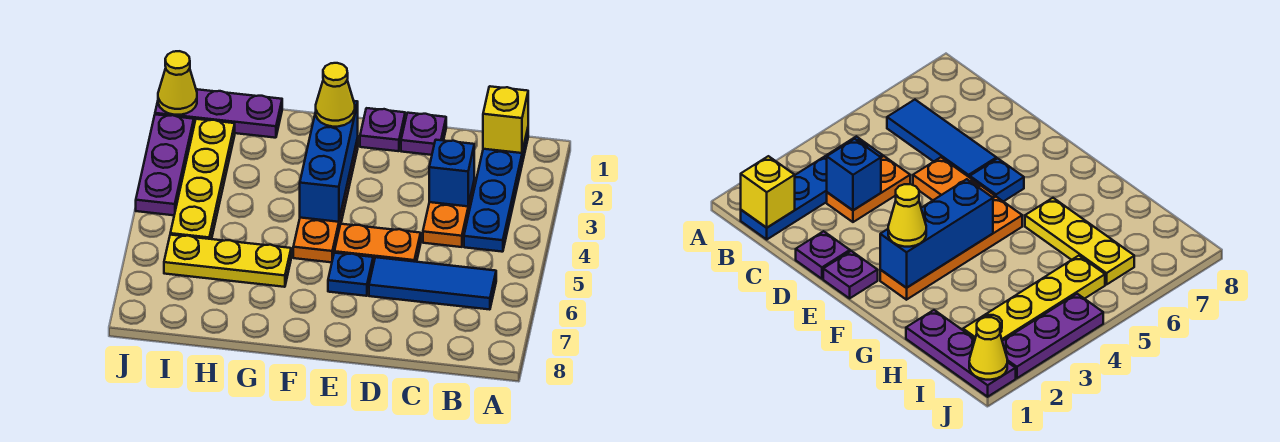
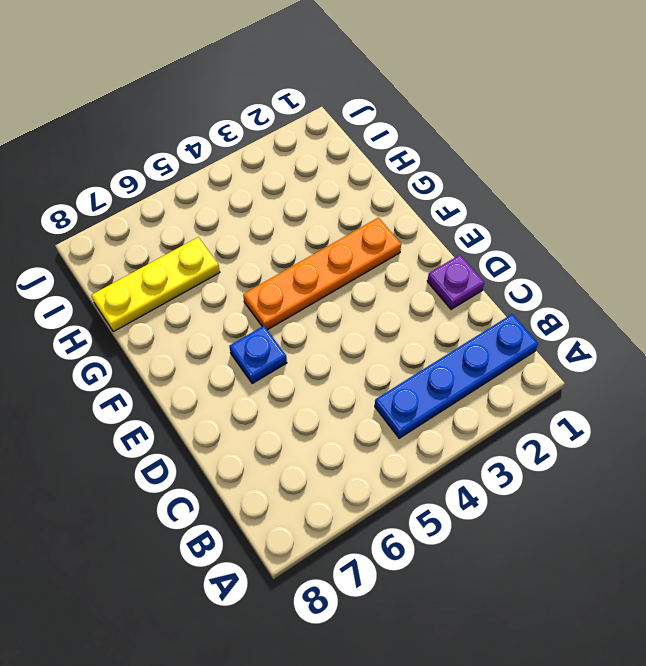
yellow plate H6:H8 level 1 -> yellow plate G6:I6 level 1
none -> blue tile B6:D6 level 1
none -> orange plate C3:C4 level 1
none -> orange plate D5:E5 level 1

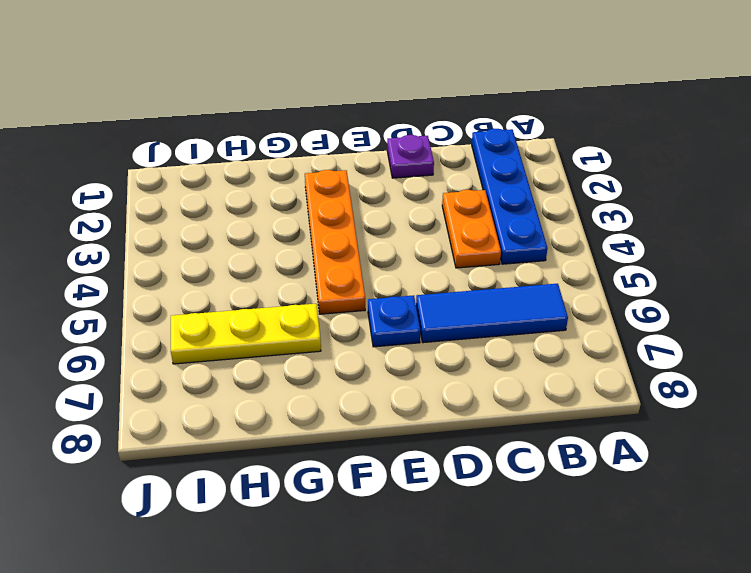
none -> orange plate D5:E5 level 1
none -> purple plate E1 level 1
none -> purple plate H1:J1 level 1

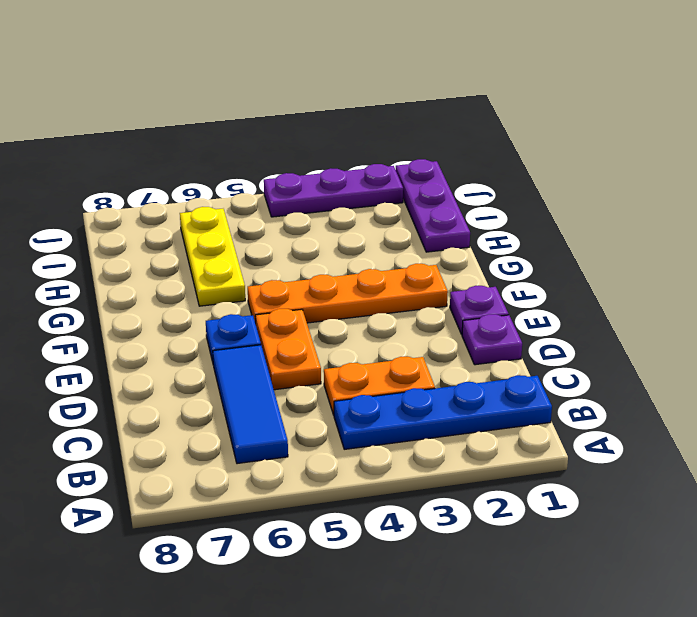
none -> yellow plate I2:I5 level 1
none -> yellow brick B1 level 2
none -> blue brick C3 level 2

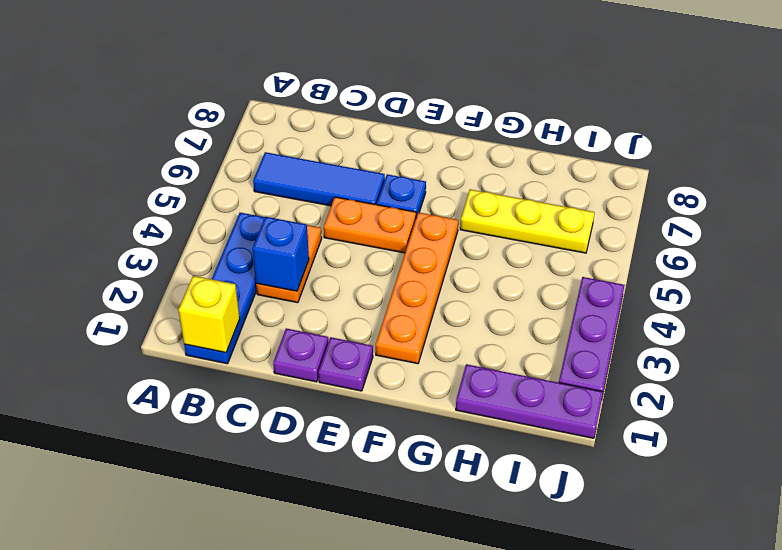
none -> yellow plate I2:I5 level 1
none -> blue brick F2:F4 level 2
none -> yellow cone J1 level 2

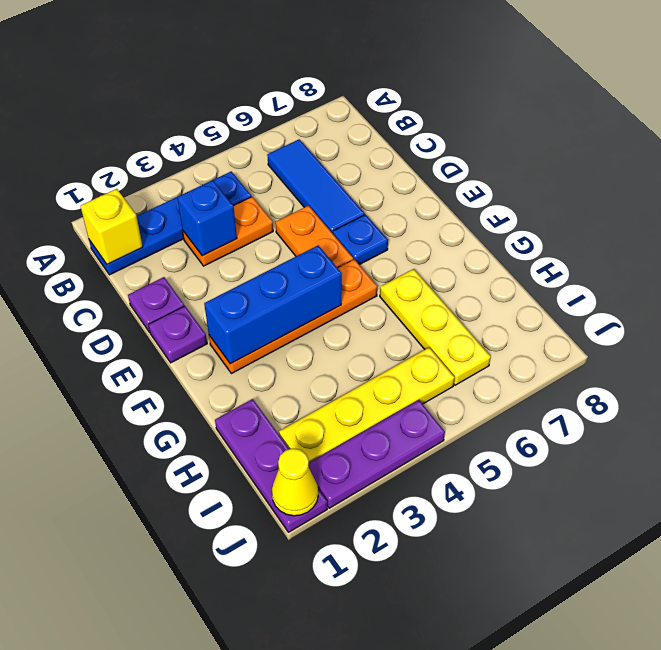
none -> yellow cone F2 level 3

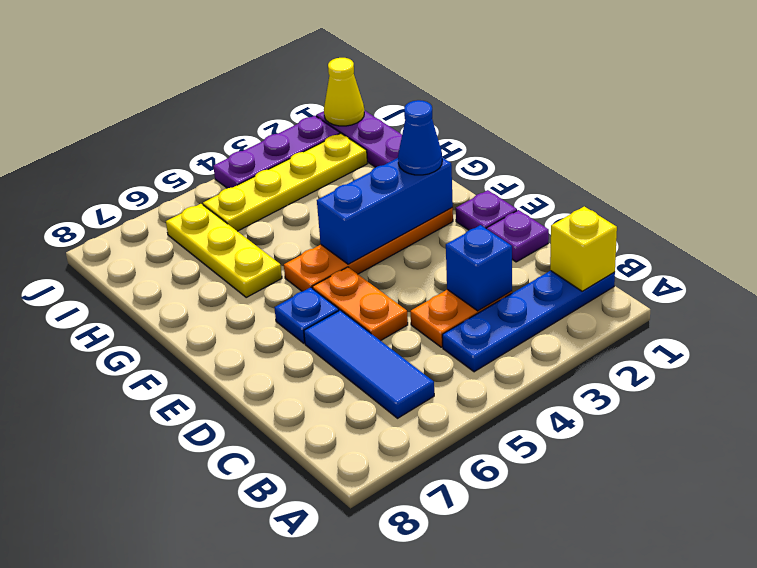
blue cone F2 level 3 -> yellow cone F2 level 3

